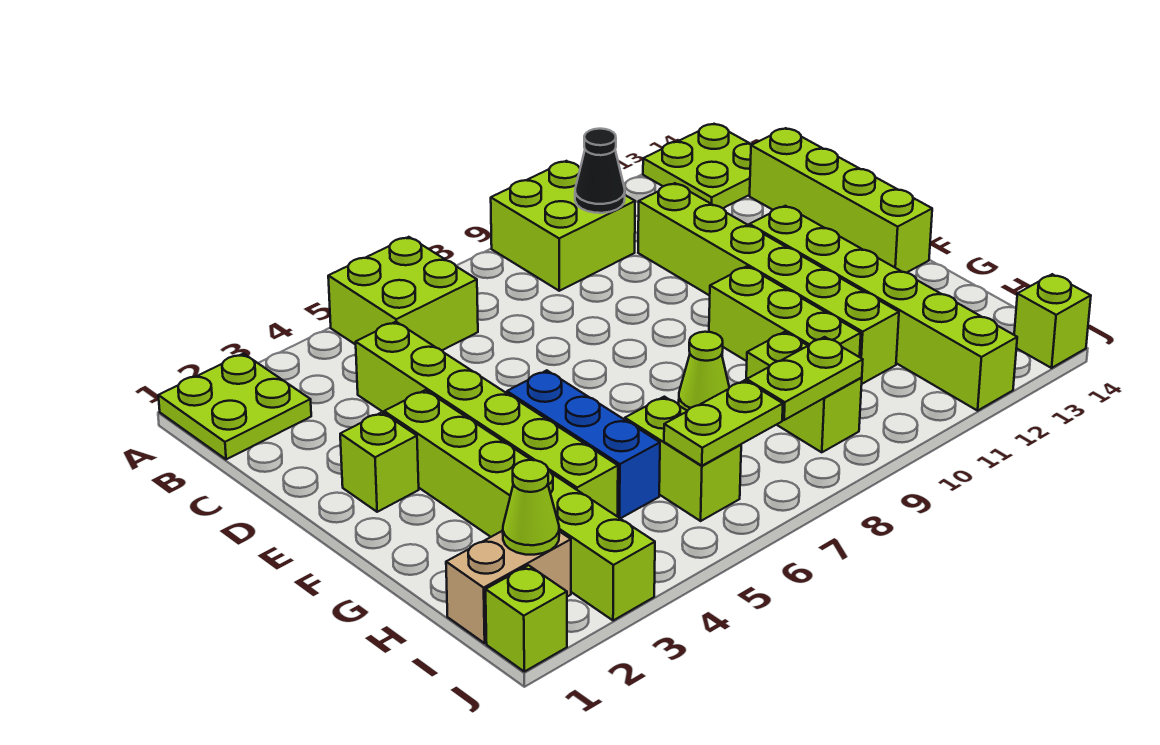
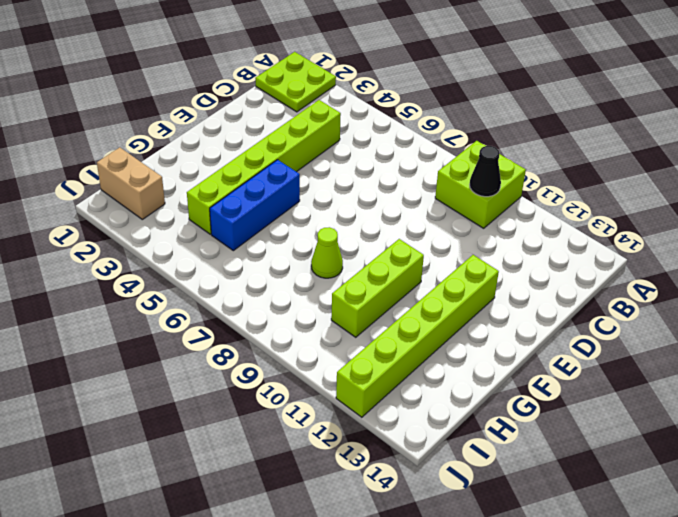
none -> lime brick A5:B6 level 1
none -> lime plate A13:B14 level 1
none -> lime brick C11:H11 level 1

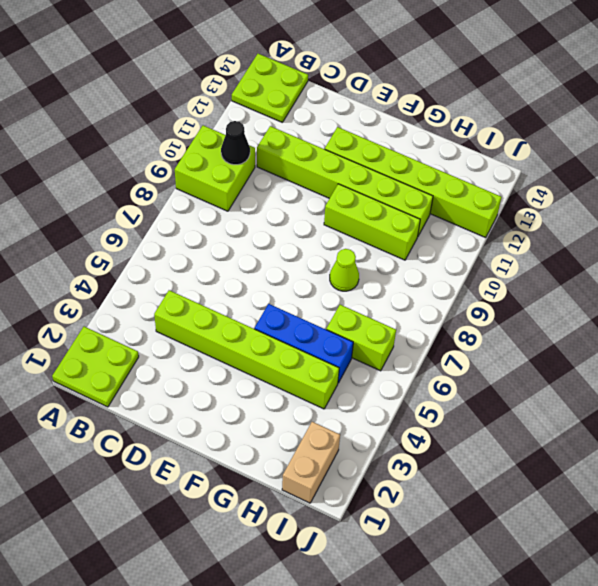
none -> lime brick A5:B6 level 1
none -> lime brick C14:F14 level 1
none -> lime brick E2 level 1

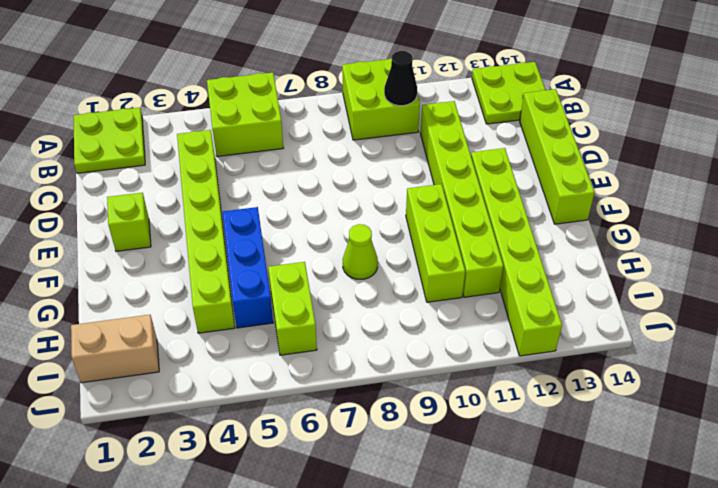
none -> lime brick E3:J3 level 1
none -> lime brick H9:I9 level 1
none -> lime brick J1 level 1

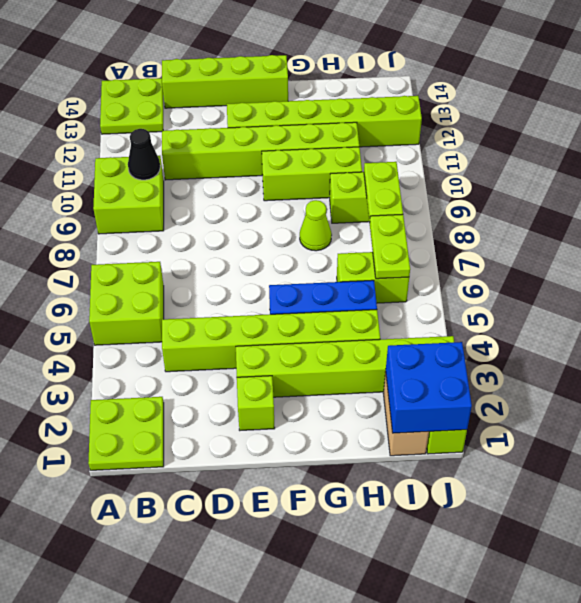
blue brick I1:J2 level 2 -> lime cone I2 level 2
none -> lime brick J14 level 1

